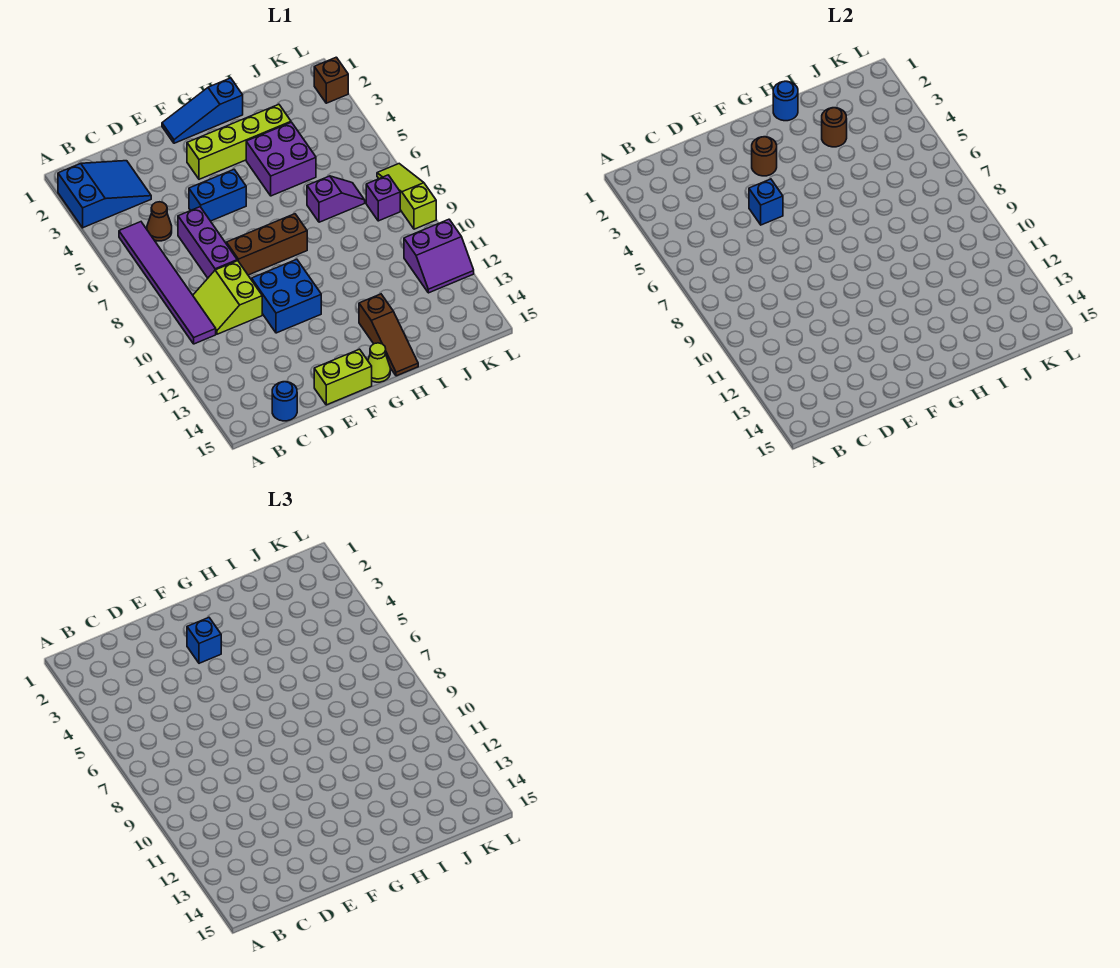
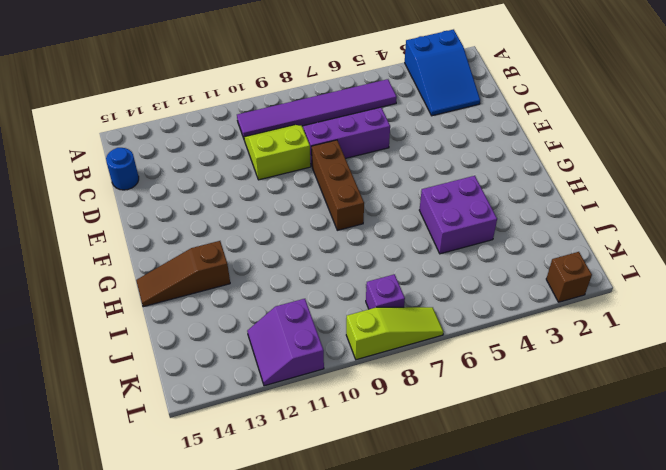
none -> brown cone C5 level 1
none -> blue brick E5:F5 level 1
none -> blue brick E10:F11 level 1

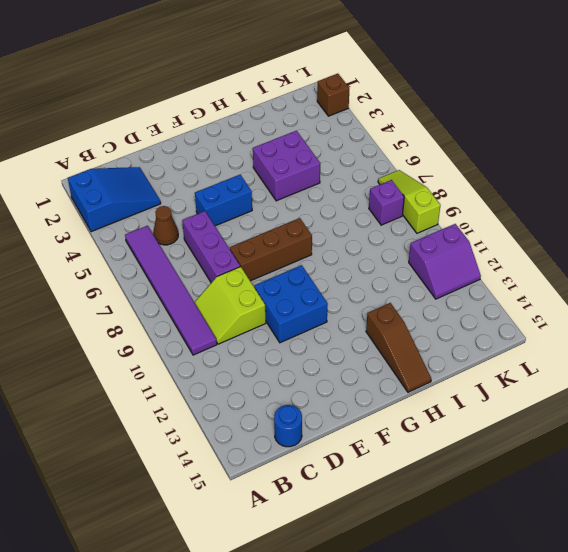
none -> lime brick E15:F15 level 1
none -> blue slope F1:H1 level 1 top H
none -> lime brick F3:I3 level 1

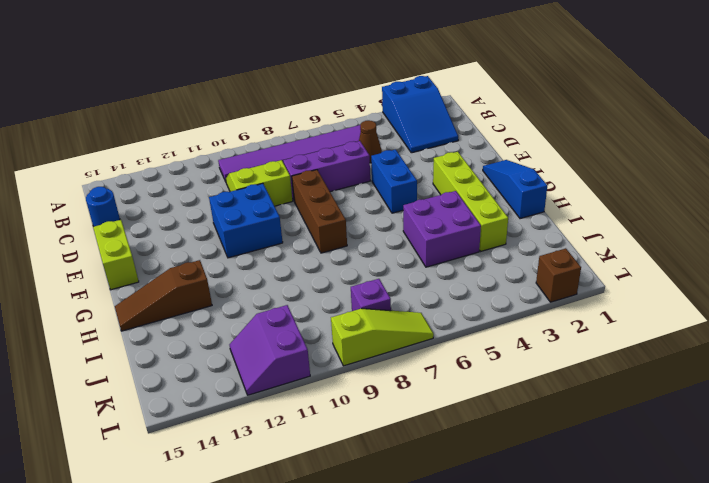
none -> lime cone G15 level 1
none -> purple slope I7:J7 level 1 top I
none -> blue brick E5 level 2

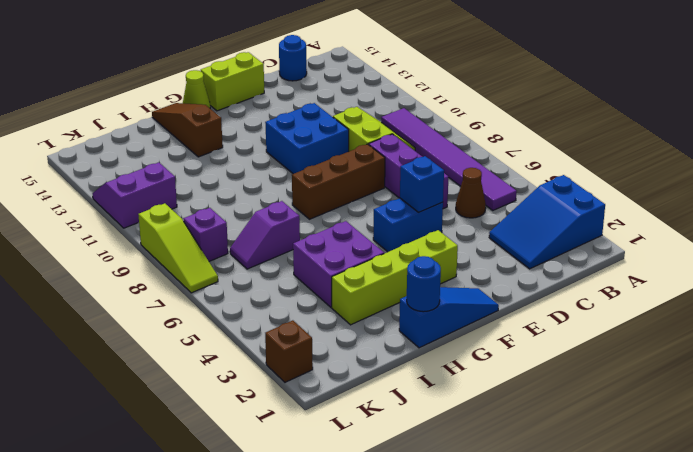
none -> brown round brick F3 level 2
none -> brown round brick I3 level 2
none -> blue brick F3 level 3

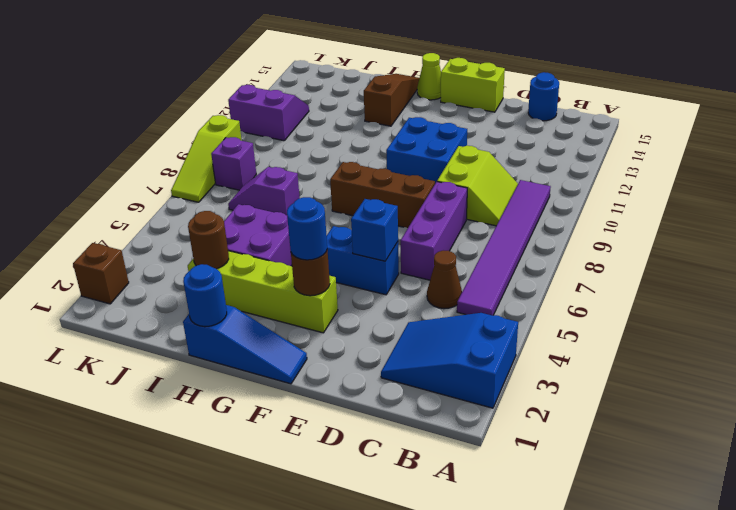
blue round brick F3 level 3 -> blue brick F3 level 3

